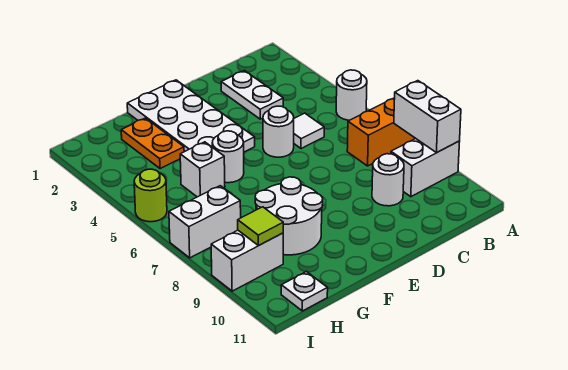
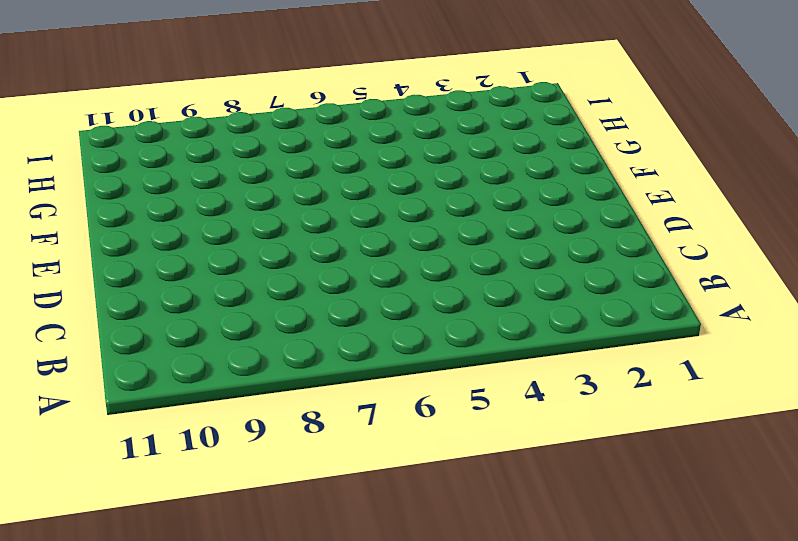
none -> white round brick A5 level 1
none -> orange brick A7:B7 level 1
none -> white brick A9:B9 level 1

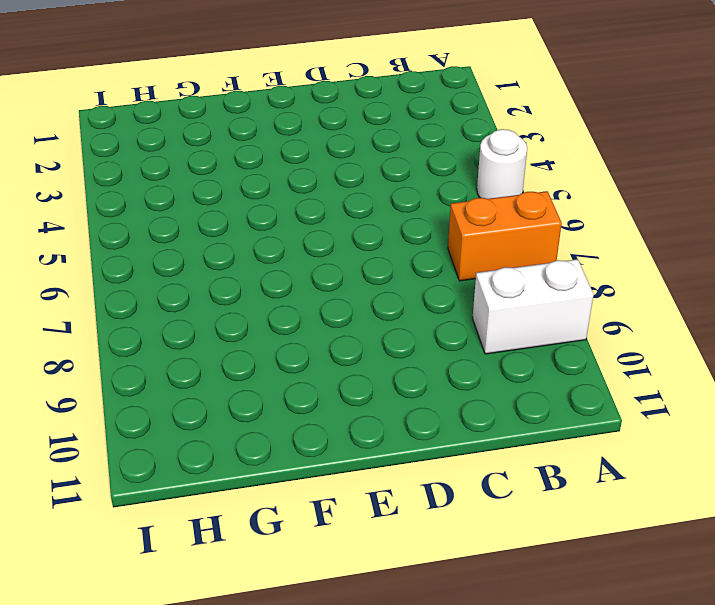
none -> white plate C2:C3 level 1
none -> white tile C5 level 1
none -> white round brick C9 level 1

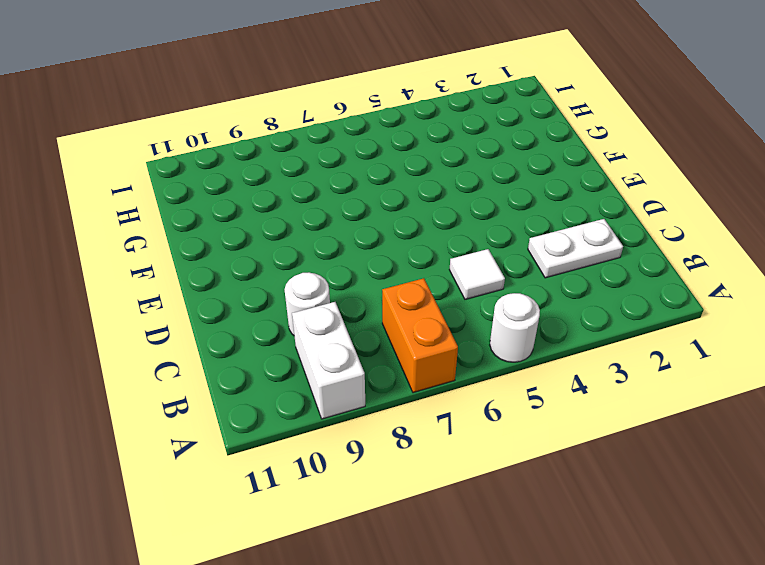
none -> white round brick D5 level 1
none -> white plate E1:F4 level 1
none -> white round brick F5 level 1

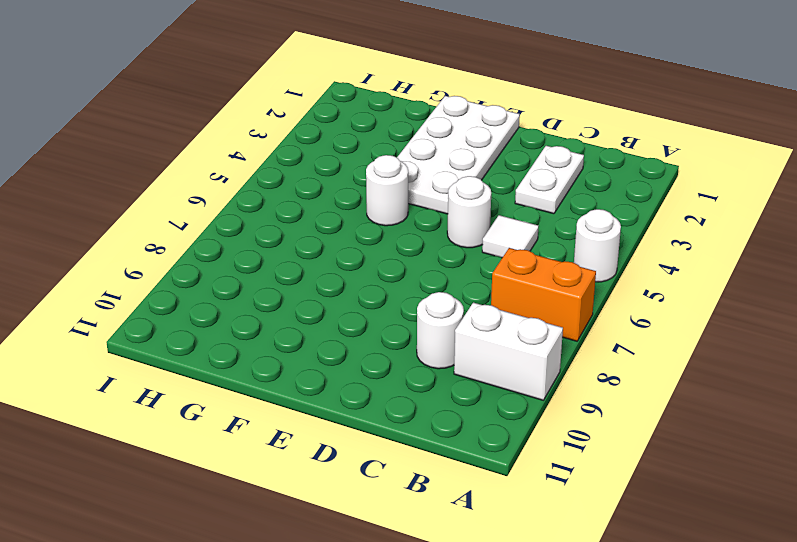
none -> white round brick F8:G9 level 1
none -> orange plate G2:G3 level 1
none -> white brick G5 level 1

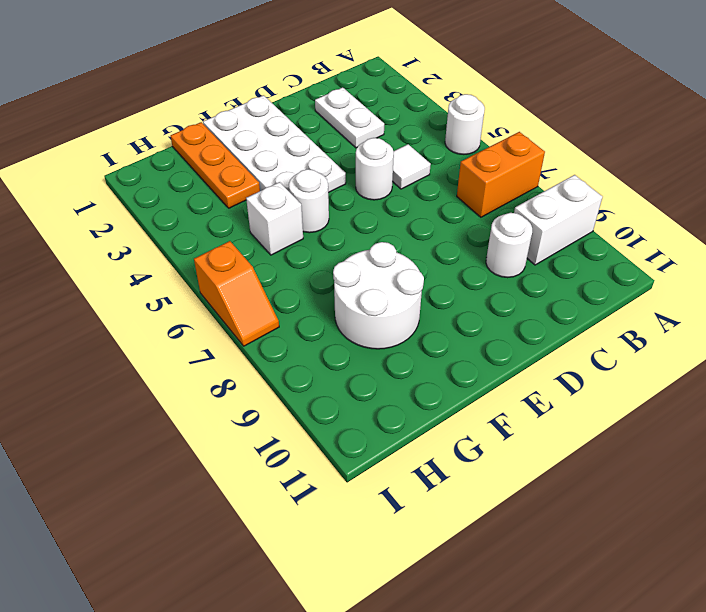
orange plate G1:G3 level 1 -> orange plate G2:G3 level 1
orange slope I6:I7 level 1 top 6 -> white brick H7:I7 level 1
none -> white brick H9:I9 level 1
none -> white plate H11 level 1
none -> lime round brick I5 level 1

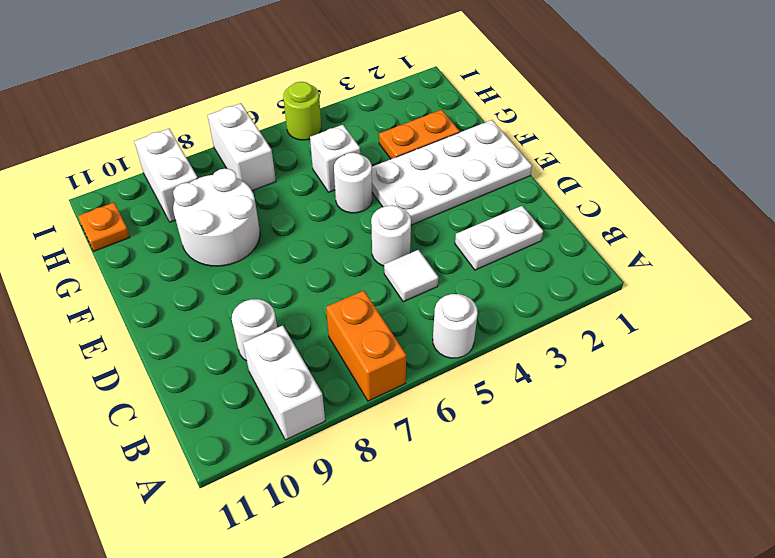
orange plate H11 level 1 -> white plate H11 level 1
none -> white brick A8:A9 level 2
none -> lime tile H9 level 2

